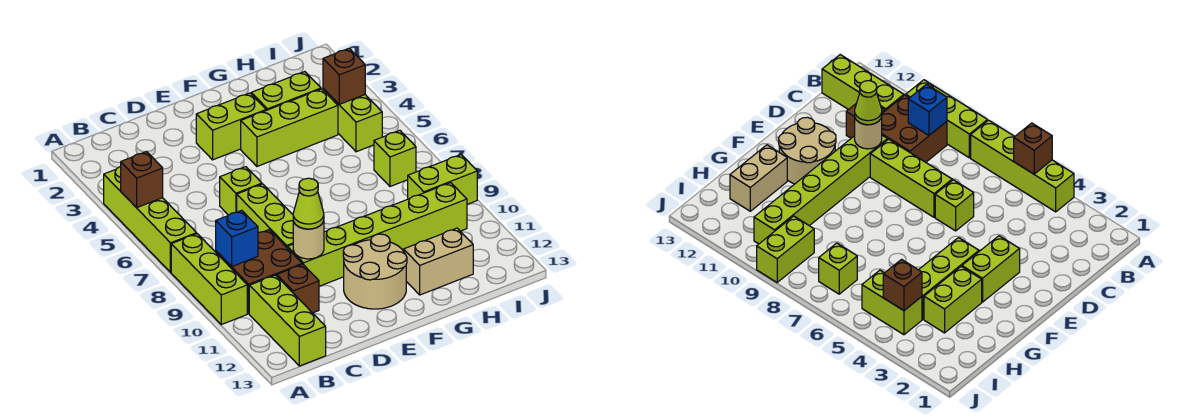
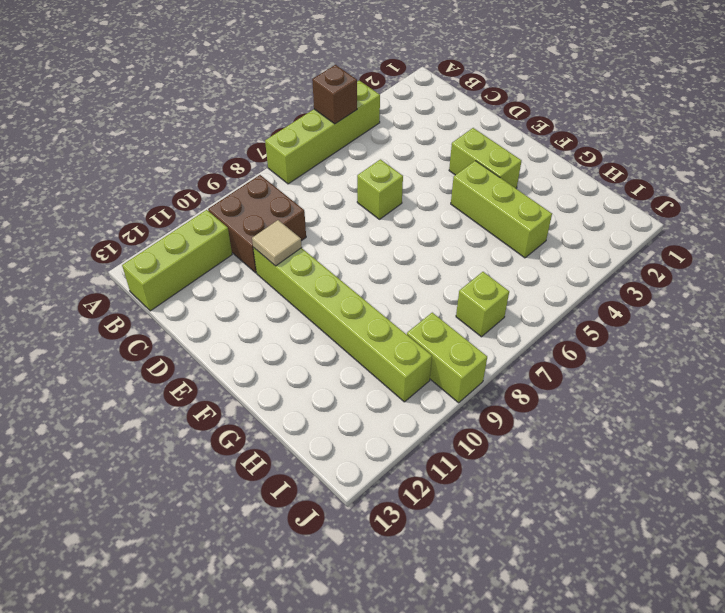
tan tile D10 level 2 -> tan round brick D10 level 2
none -> lime brick A8:A10 level 1
none -> brown brick C11 level 1
none -> lime brick D7:D9 level 1

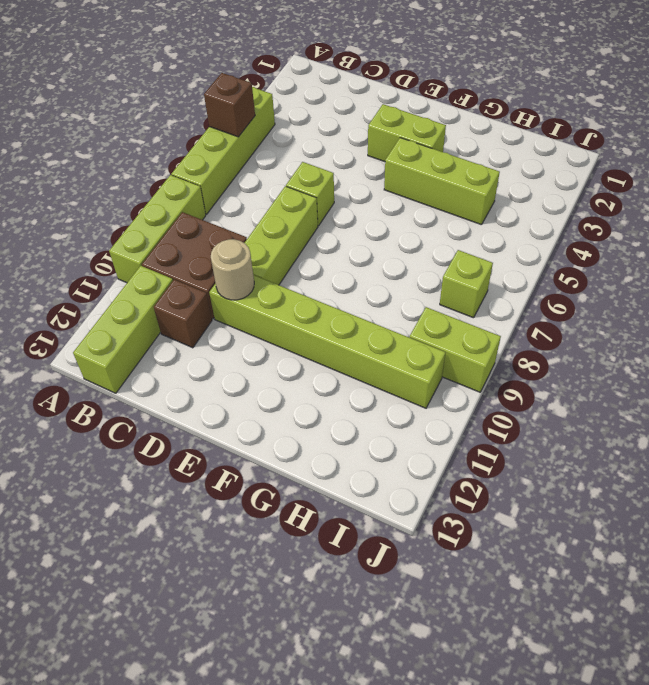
none -> tan round brick E11:F12 level 1
none -> lime brick G3:H3 level 1
none -> tan brick G12:H12 level 1

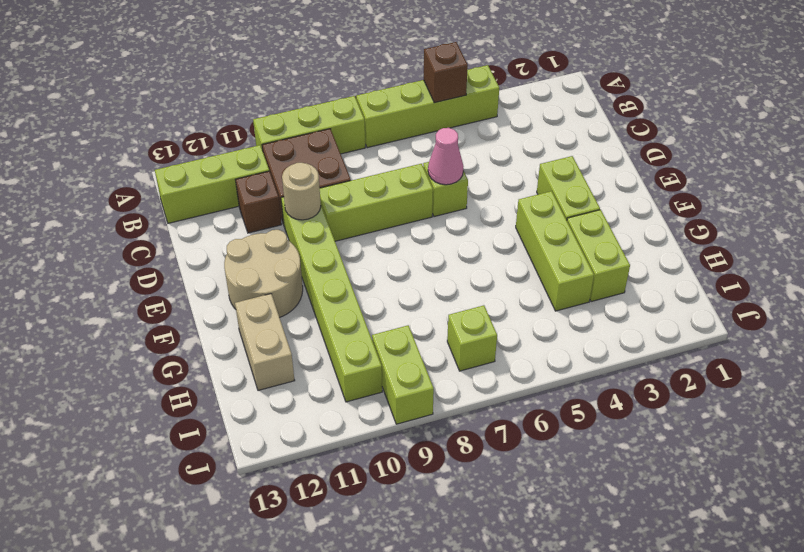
pink cone D6 level 2 -> none
none -> lime brick I4:I5 level 1
none -> blue brick B9 level 2
none -> brown brick I4 level 2

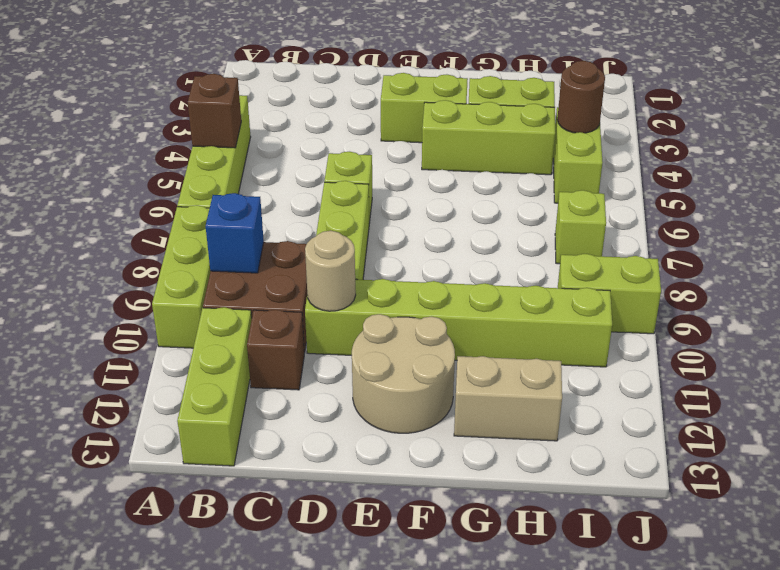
brown round brick I4 level 2 -> brown brick I4 level 2
none -> lime cone D10 level 3

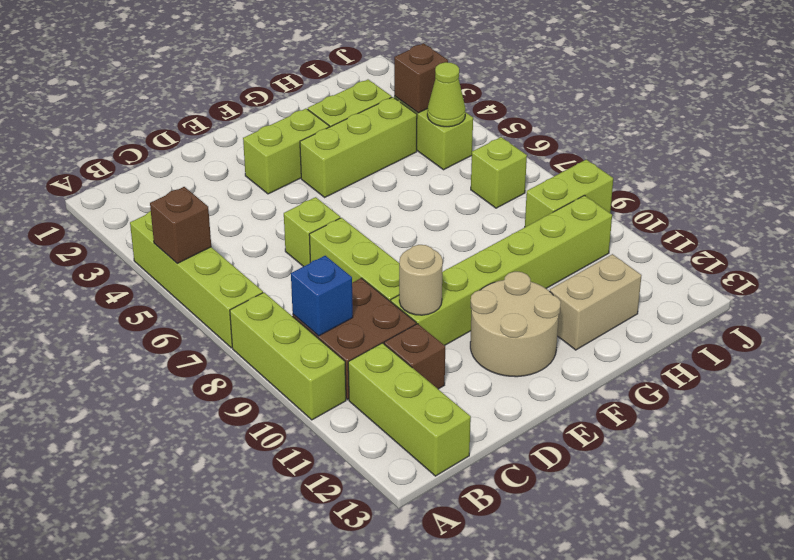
lime cone I5 level 2 -> lime cone D10 level 3

